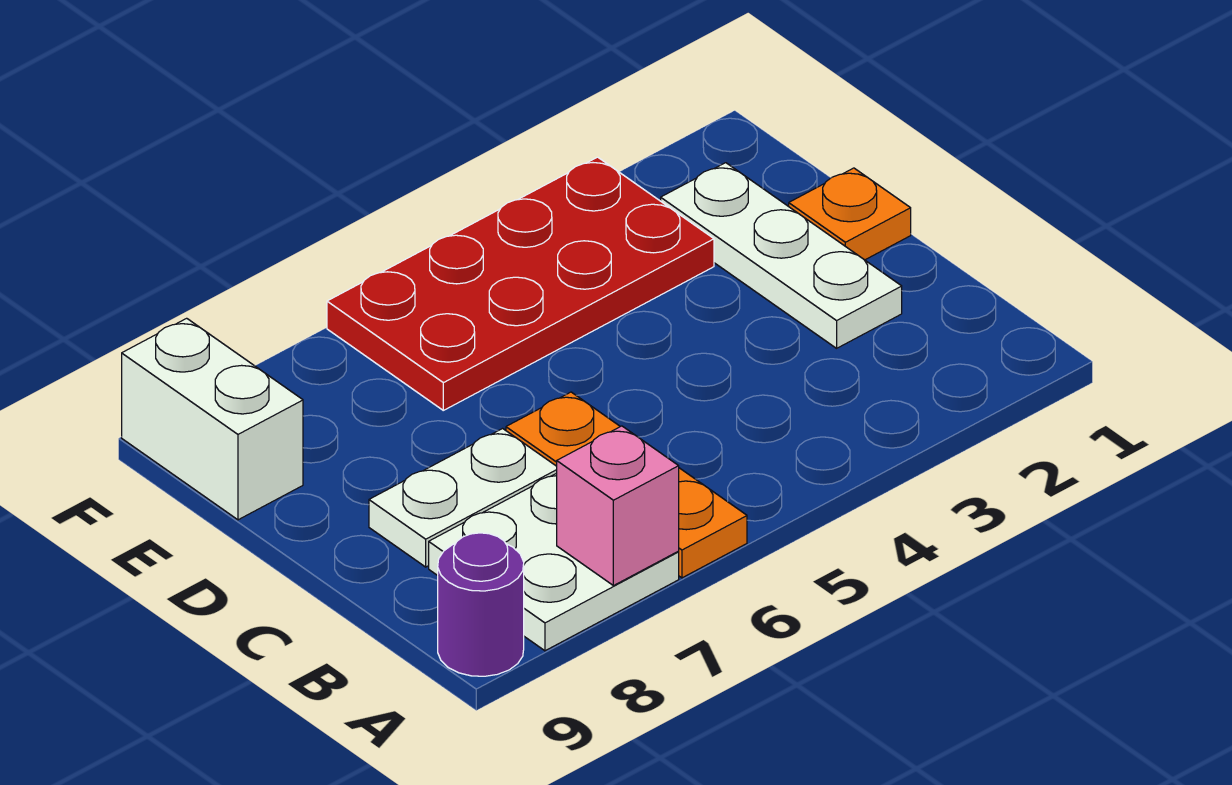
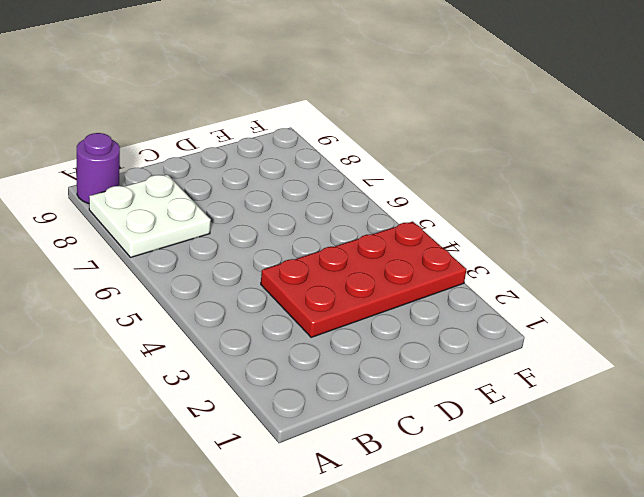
red plate C3:F4 level 1 -> red plate E3:F6 level 1
none -> orange plate A6:C6 level 1
none -> white plate C2:E2 level 1

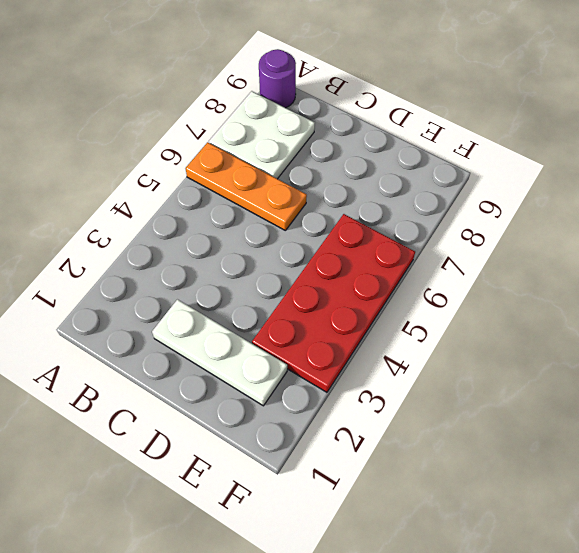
none -> white plate C7:C8 level 1
none -> orange plate D1 level 1

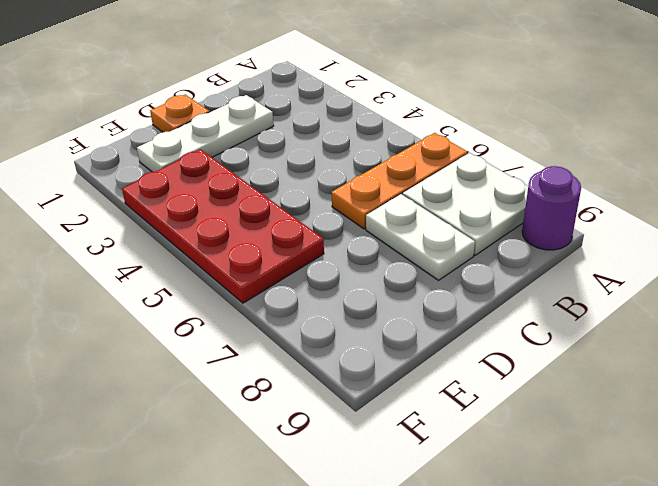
none -> white brick E9:F9 level 1
none -> pink brick A7 level 2

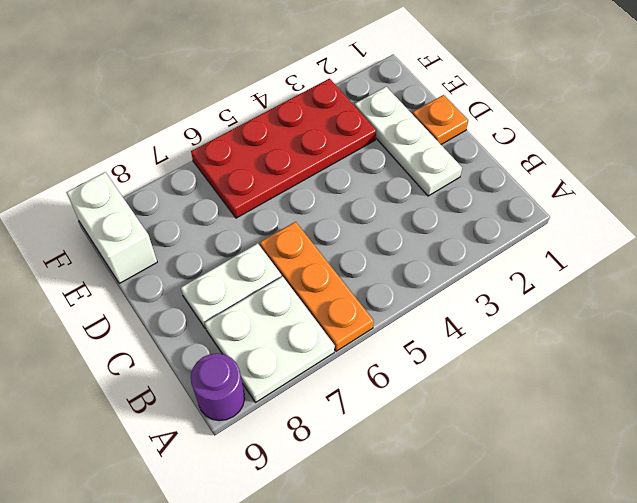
none -> pink brick A7 level 2

